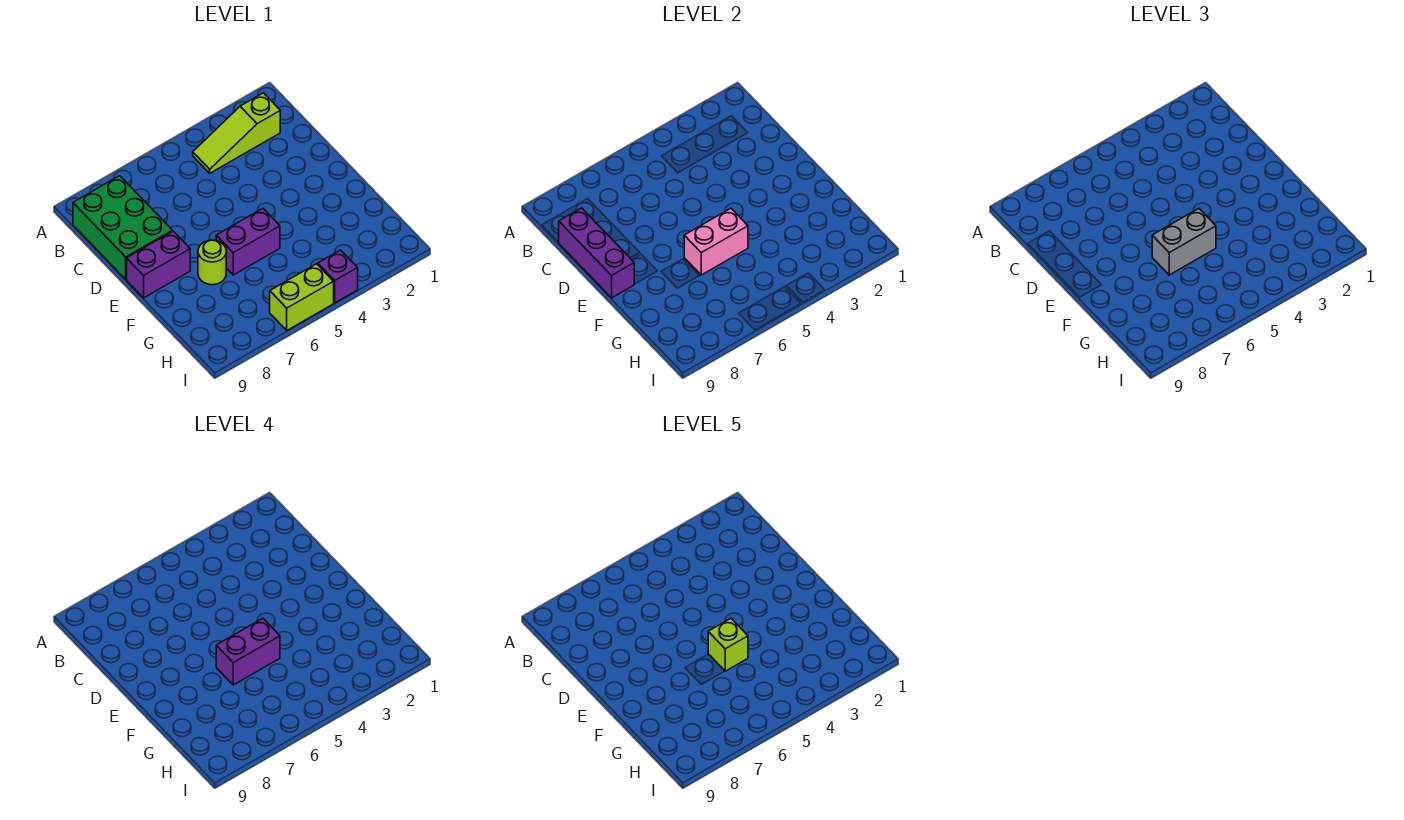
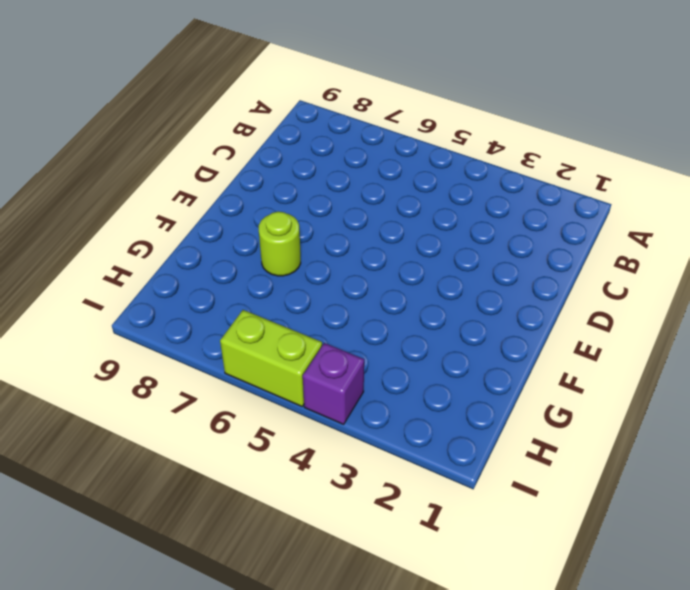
none -> lime slope B2:B4 level 1 top 2
none -> green brick B8:D9 level 1
none -> purple brick E8:E9 level 1

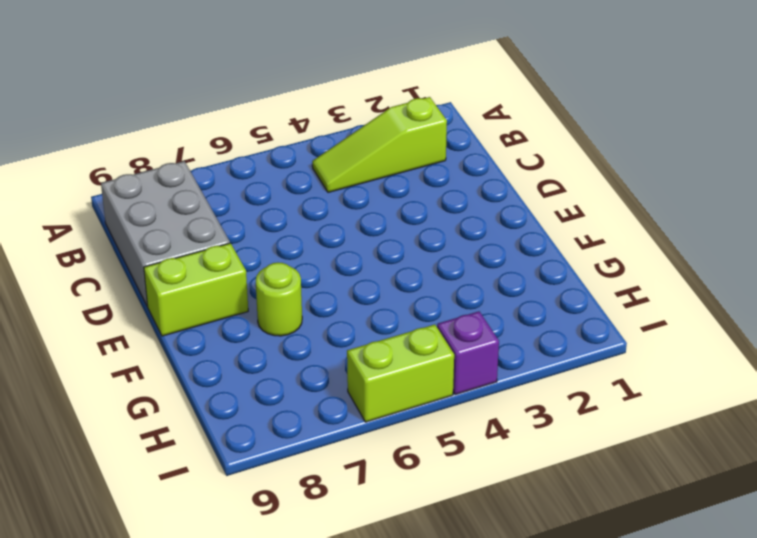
grey brick B8:D9 level 1 -> green brick B8:D9 level 1
lime brick E8:E9 level 1 -> purple brick E8:E9 level 1
none -> purple brick F5:F6 level 1
none -> purple brick C9:E9 level 2
none -> pink brick F5:F6 level 2

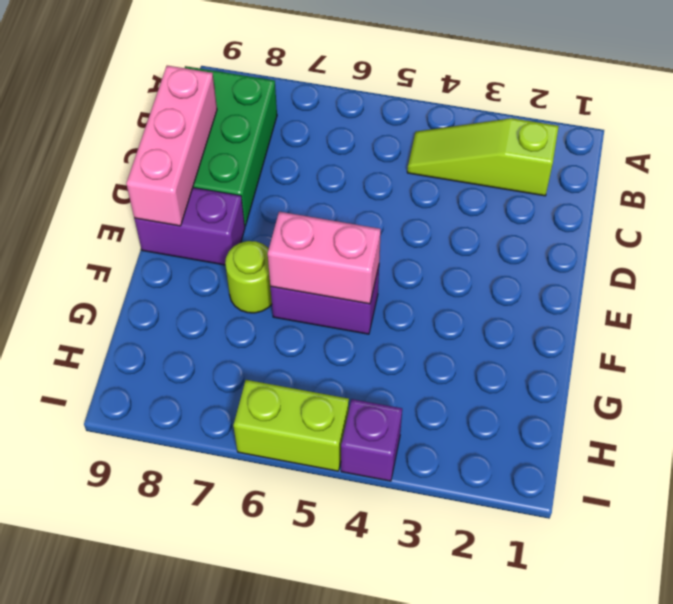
pink brick C9:E9 level 2 -> purple brick C9:E9 level 2
none -> grey brick F5:F6 level 3
none -> purple brick F5:F6 level 4
none -> lime brick F5 level 5

